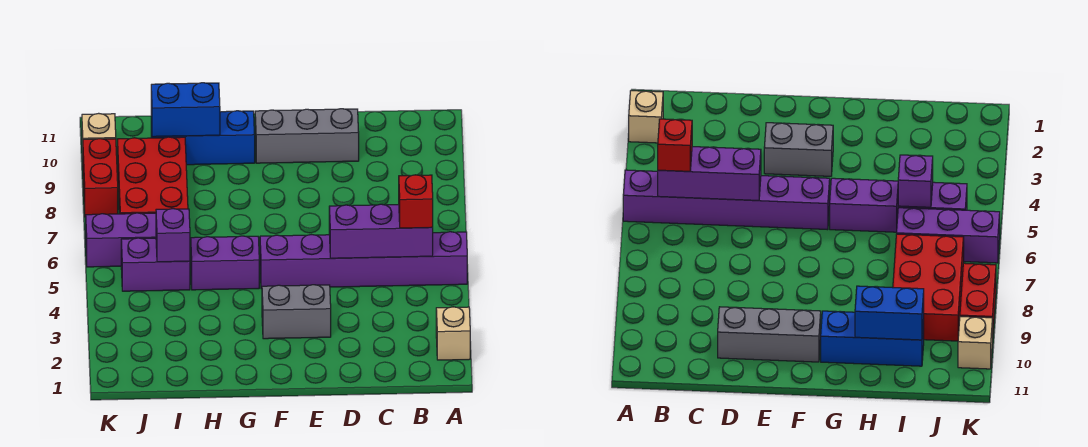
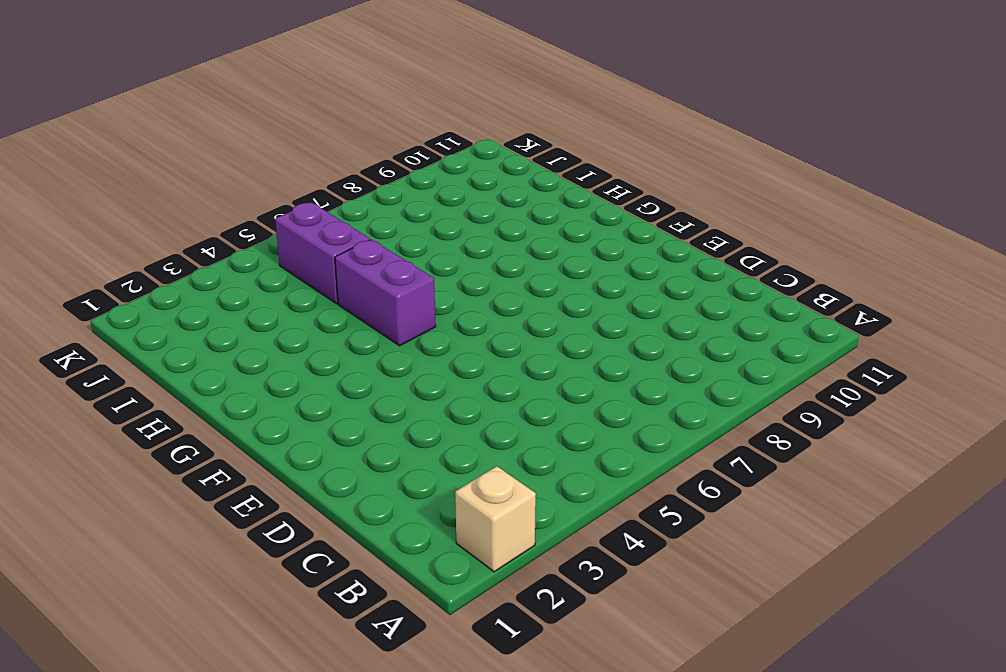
none -> purple brick A5:F5 level 1
none -> grey brick D10:F10 level 1
none -> grey brick E3:F3 level 1

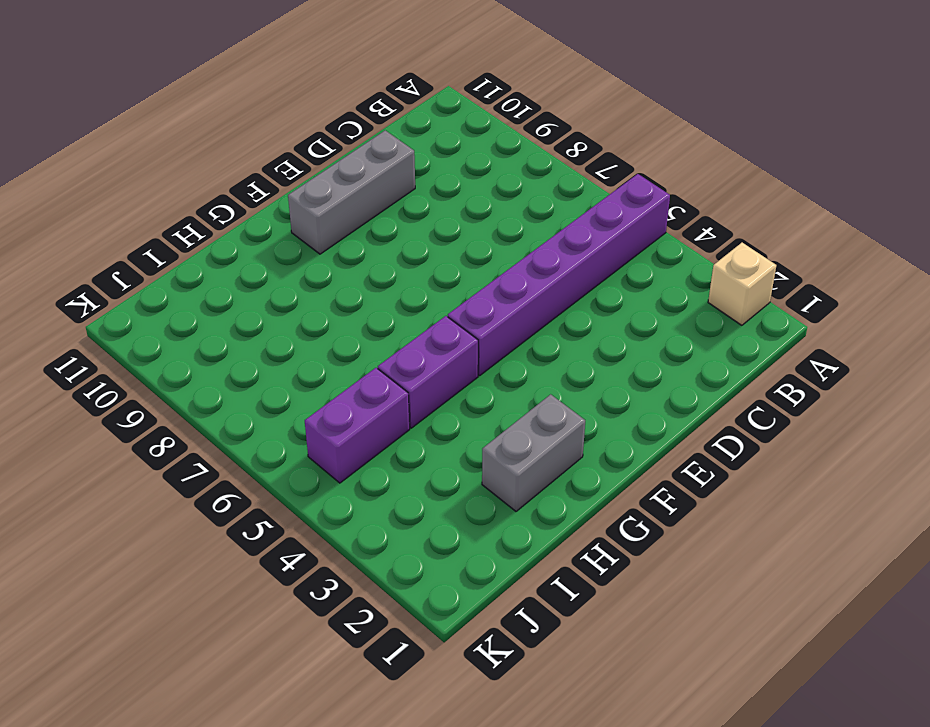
grey brick G2:H2 level 1 -> grey brick E3:F3 level 1
none -> blue brick G10:I10 level 1
none -> purple brick I6:K6 level 1
none -> red brick I7:J9 level 1

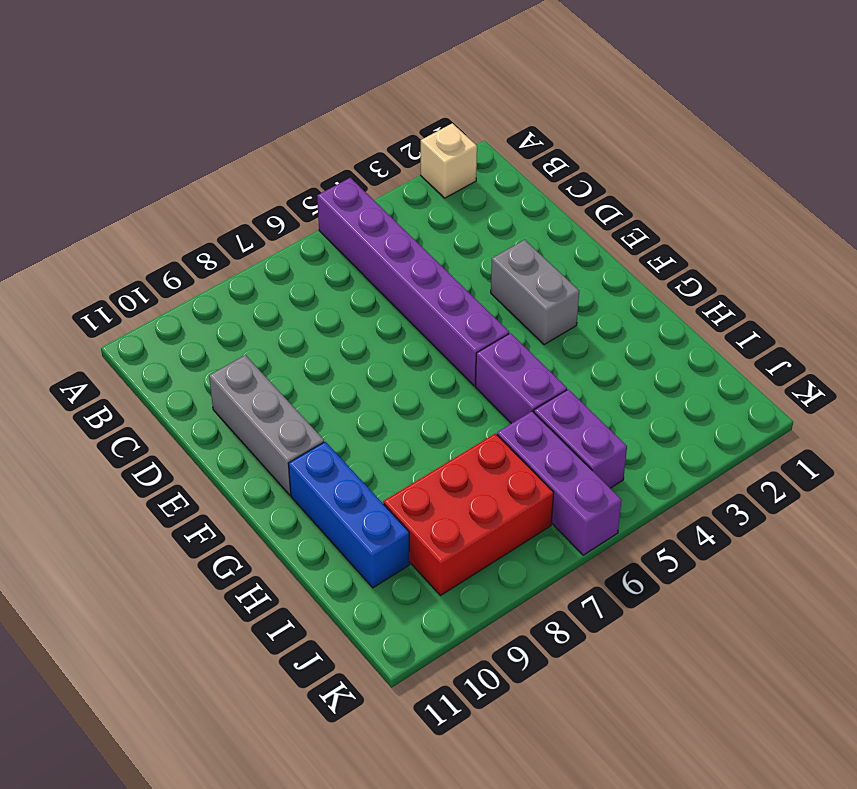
none -> red brick K8:K9 level 1
none -> tan brick K10 level 1
none -> purple brick B5:D5 level 2

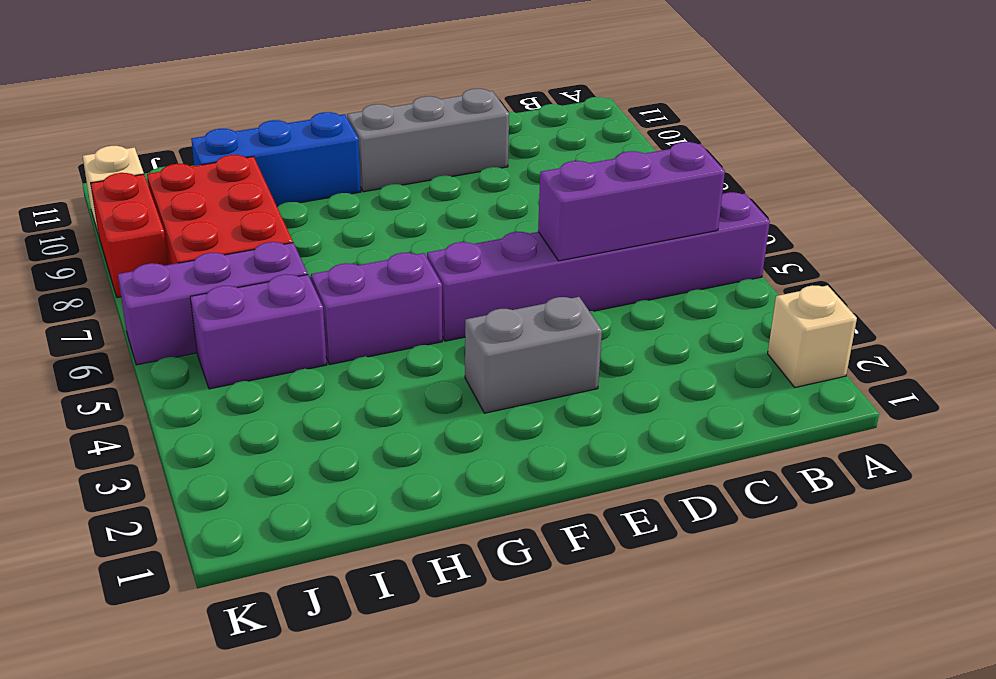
none -> blue brick H10:I10 level 2
none -> purple brick I5 level 2
none -> red brick B5 level 3

